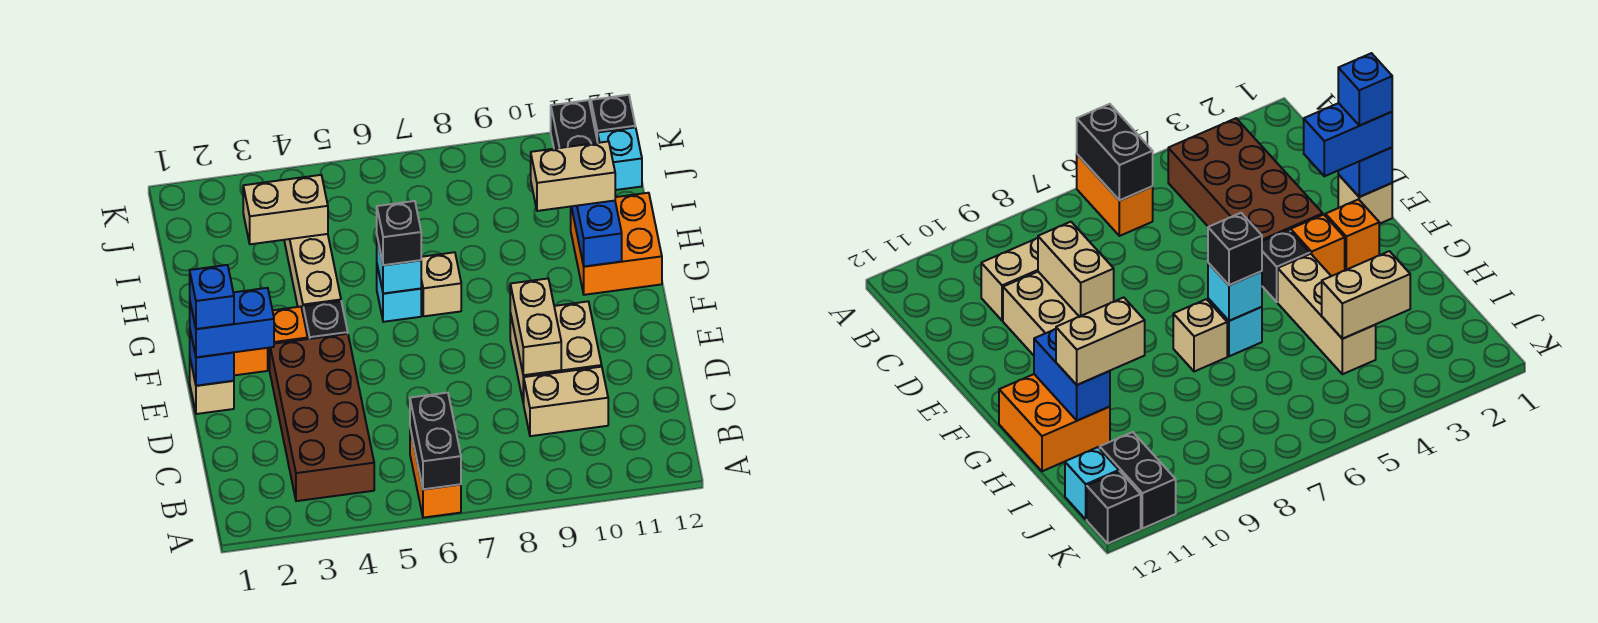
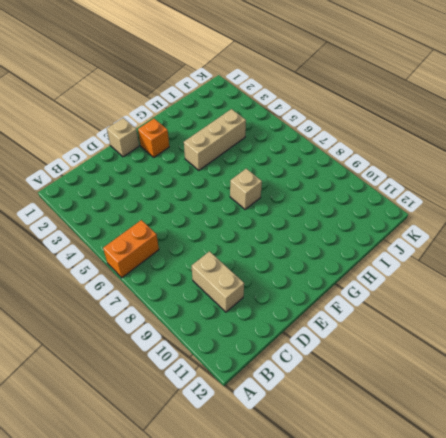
none -> brown brick B3:E4 level 1
none -> tan brick D9:E10 level 1
none -> orange brick F3 level 1

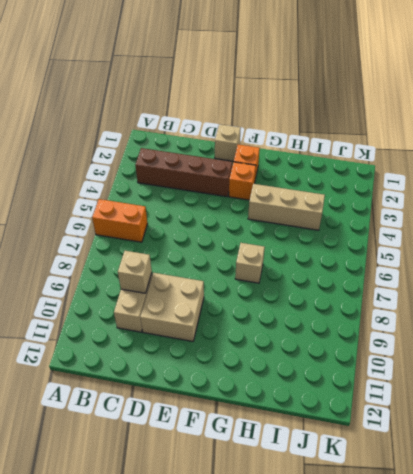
brown brick B3:E3 level 1 -> brown brick B3:E4 level 1
tan brick C9 level 2 -> none
none -> black brick F4 level 1
none -> cyan brick G6 level 1
none -> orange brick G11:H12 level 1

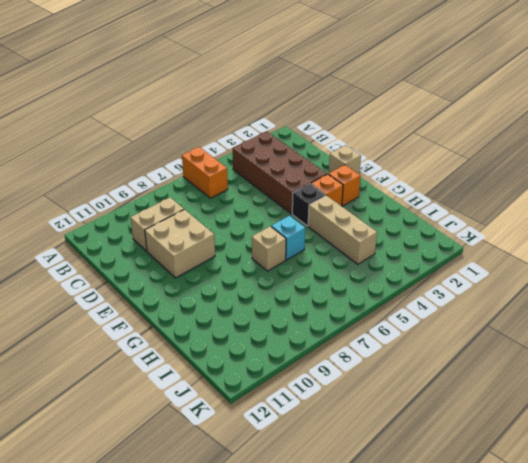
none -> orange brick G11:H12 level 1
none -> black brick J11:K11 level 1
none -> cyan brick J12 level 1

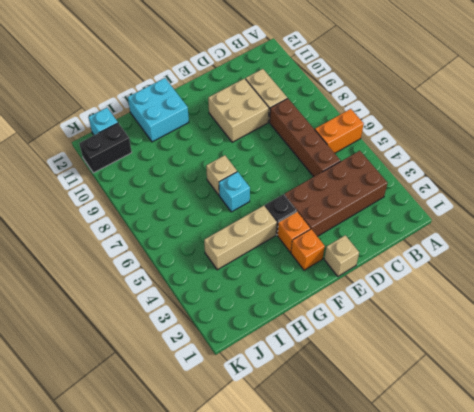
brown brick C5:C8 level 1 -> none
cyan brick G11:H12 level 1 -> orange brick G11:H12 level 1
none -> black brick K12 level 1
none -> black brick A6:B6 level 2
none -> tan brick D9:E9 level 2

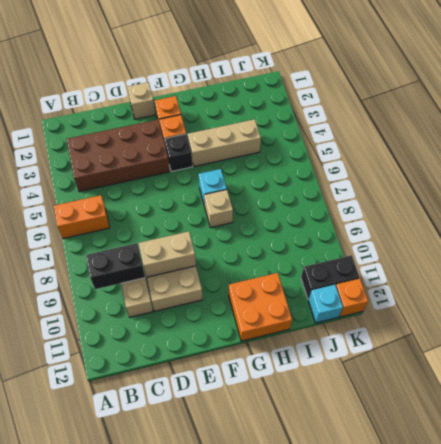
black brick B9:C9 level 2 -> black brick A6:B6 level 2
orange brick K12 level 1 -> black brick K12 level 1
none -> blue brick E1 level 2
none -> cyan brick G6 level 2
none -> blue brick G11:H11 level 2

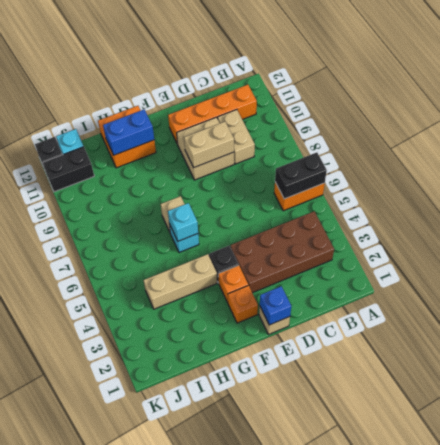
orange brick B11:E11 level 1 -> none
none -> tan brick I3:I4 level 2
none -> blue brick E1:E2 level 3
none -> black brick G6 level 3

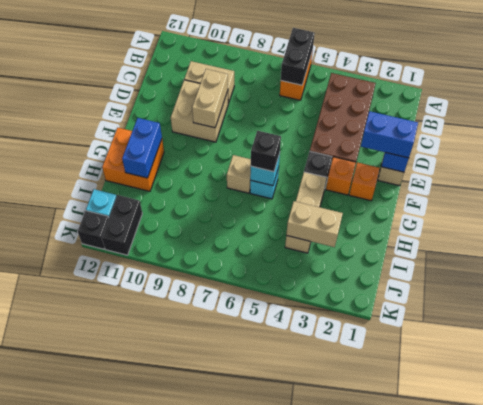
none -> tan brick H10:H11 level 3
none -> blue brick E1 level 4

